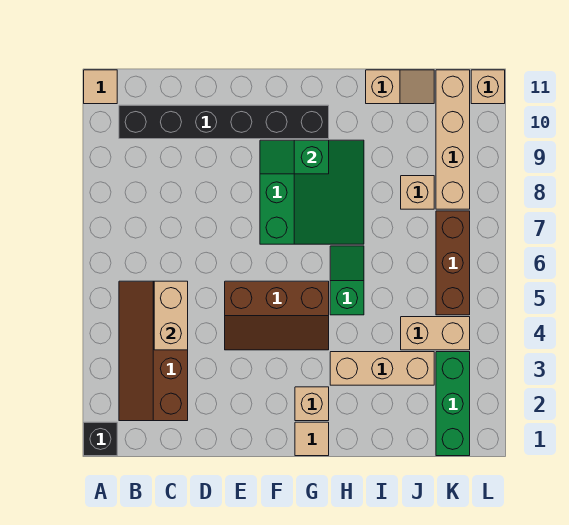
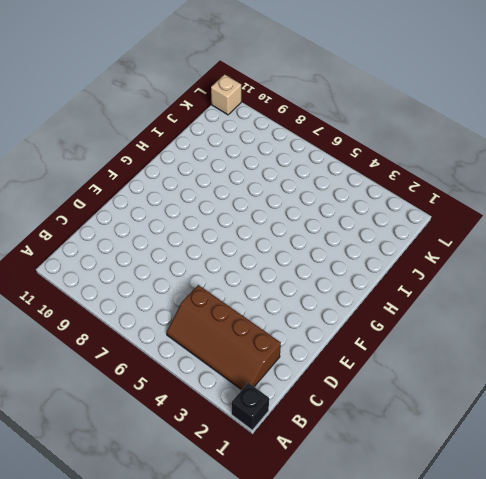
none -> tan tile A11 level 1
none -> black brick B10:G10 level 1
none -> brown slope E4:G5 level 1 top 5

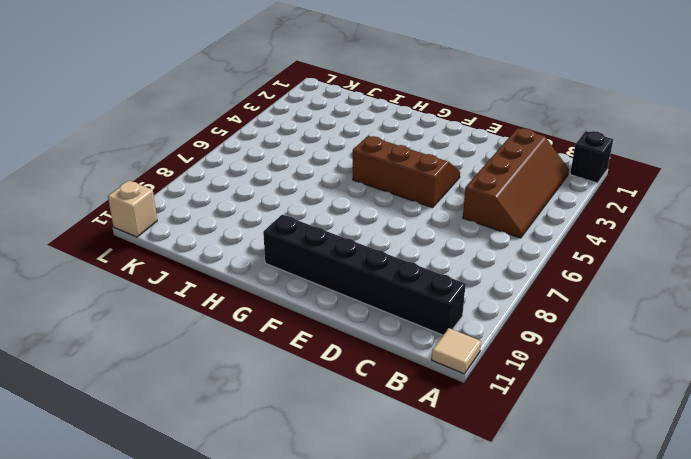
none -> green slope F7:H9 level 1 top F
none -> tan tile G1 level 1
none -> tan brick G2 level 1

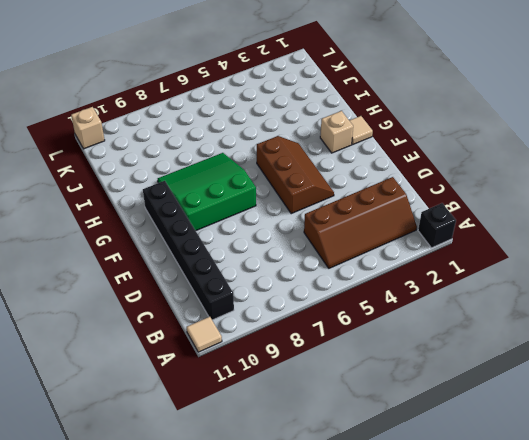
none -> tan brick H3:J3 level 1
none -> green slope H5:H6 level 1 top 5
none -> tan slope I11:J11 level 1 top I

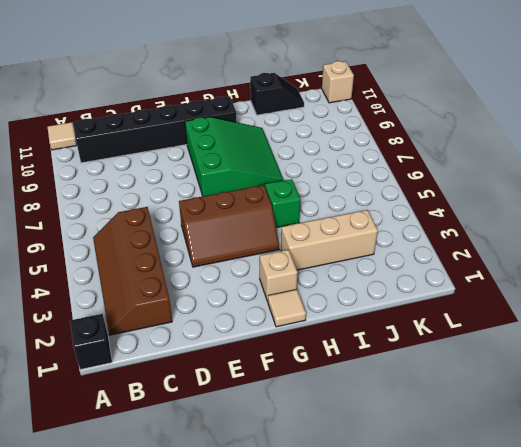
black slope I11:J11 level 1 top I -> tan slope I11:J11 level 1 top I
none -> tan brick J4:K4 level 1
none -> tan brick J8 level 1
none -> green brick K1:K3 level 1

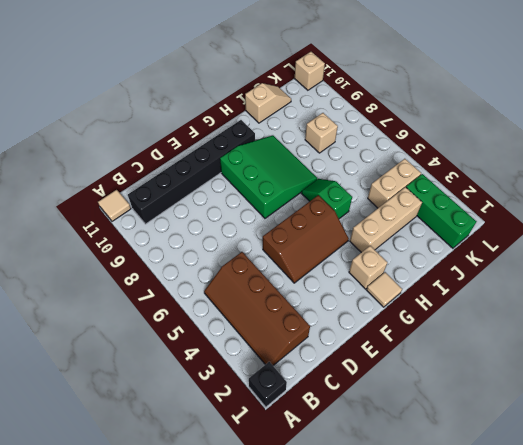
none -> brown brick K5:K7 level 1
none -> tan brick K8:K11 level 1
none -> tan brick C4:C5 level 2

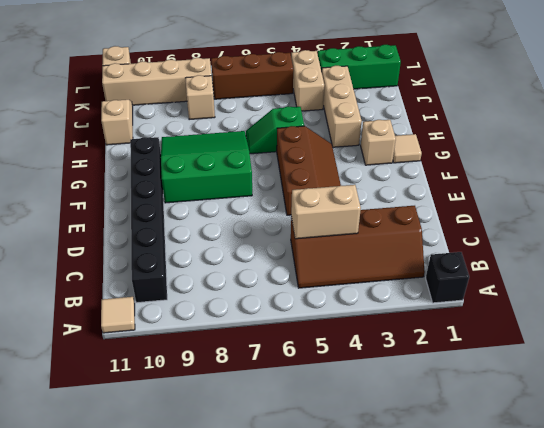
none -> green slope F9:G9 level 2 top G

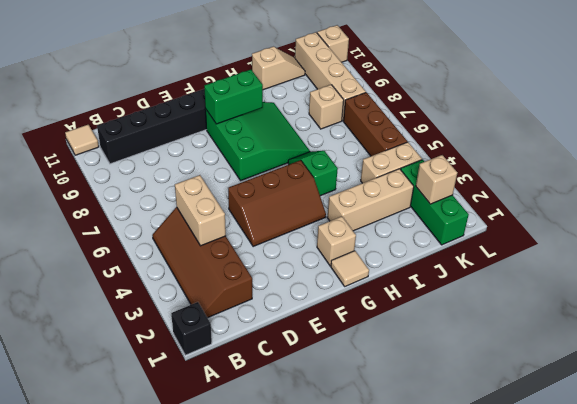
green brick F9:G9 level 2 -> green slope F9:G9 level 2 top G
tan brick K2 level 2 -> none

